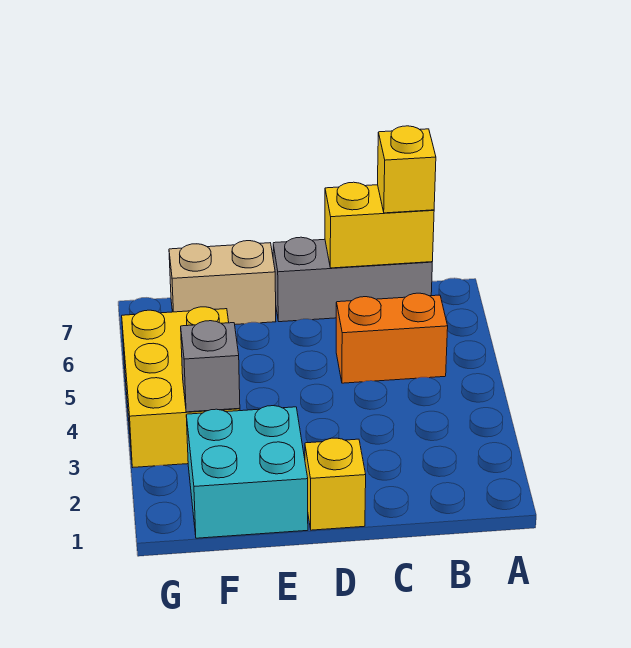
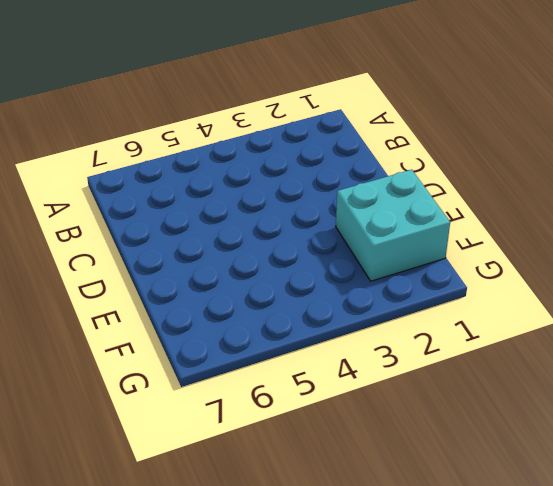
none -> orange brick B5:C5 level 1
none -> grey brick B7:D7 level 1

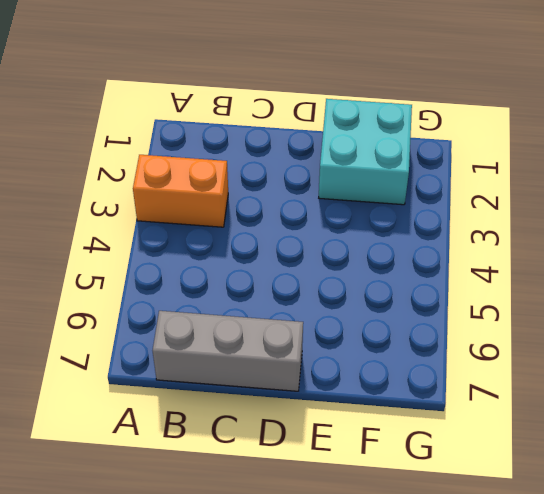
orange brick A3:B3 level 1 -> orange brick B5:C5 level 1
none -> yellow brick D1 level 1
none -> tan brick E7:F7 level 1

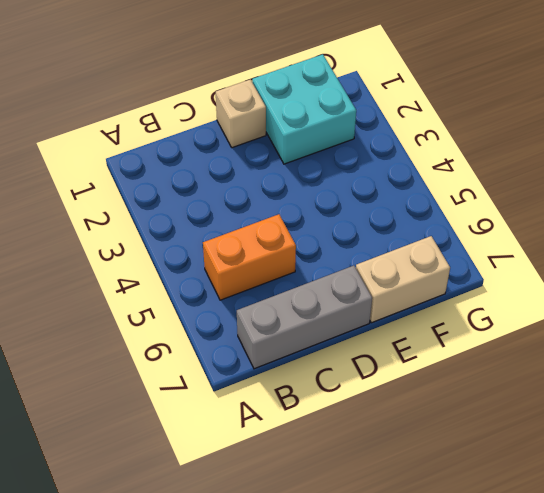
tan brick D1 level 1 -> yellow brick D1 level 1
none -> yellow brick F3:G5 level 1
none -> yellow brick B7:C7 level 2

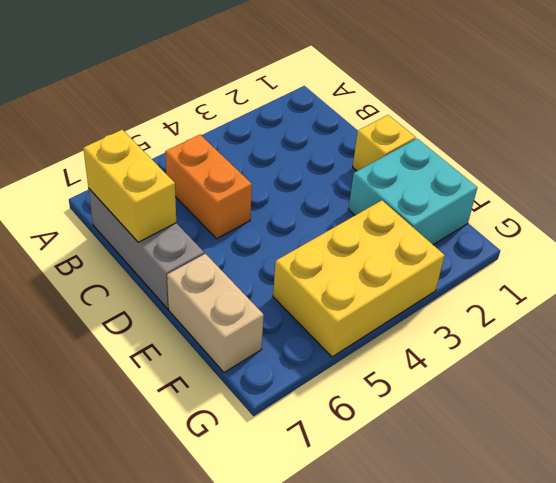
none -> grey brick F3 level 2
none -> yellow brick B7 level 3

